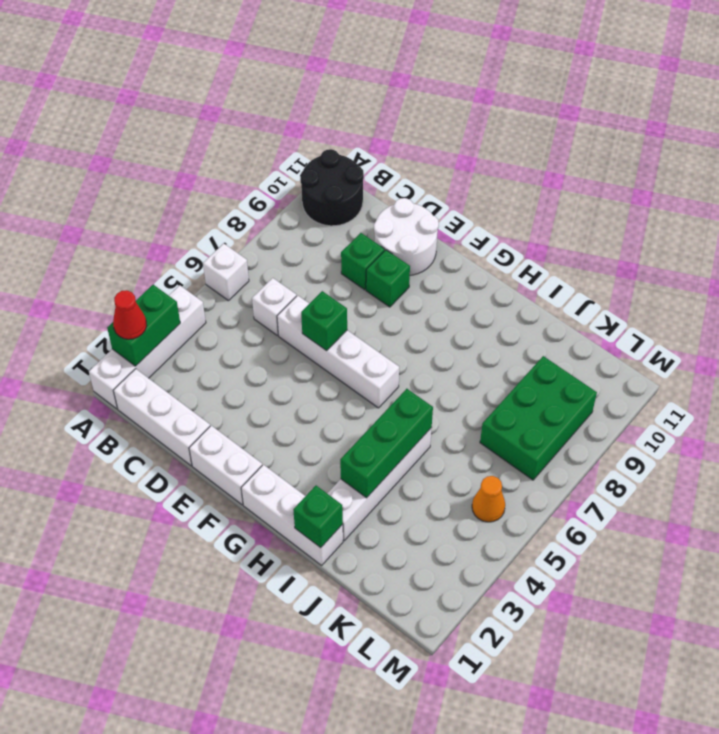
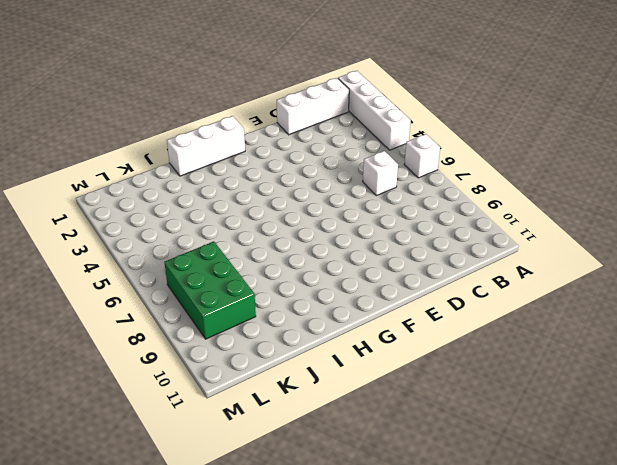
none -> black round brick A10:B11 level 1
none -> white brick D6:G6 level 1
none -> green brick D9 level 1

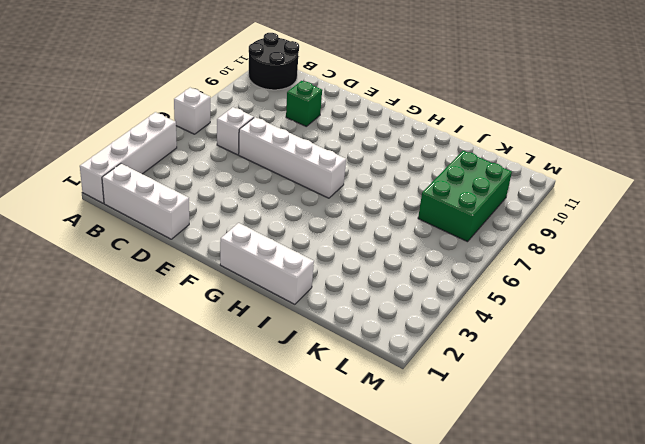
none -> white round brick D10:E11 level 1
none -> white brick E1:F1 level 1
none -> green brick E9 level 1

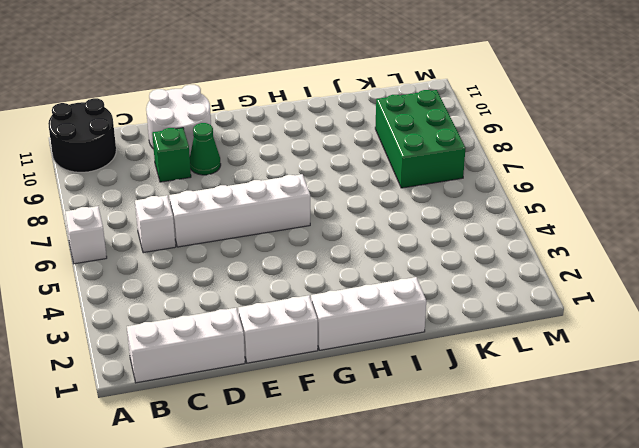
green cone E9 level 1 -> green brick E9 level 1
none -> white brick A1:A4 level 1
none -> white brick I2:I5 level 1
none -> orange cone L5 level 1

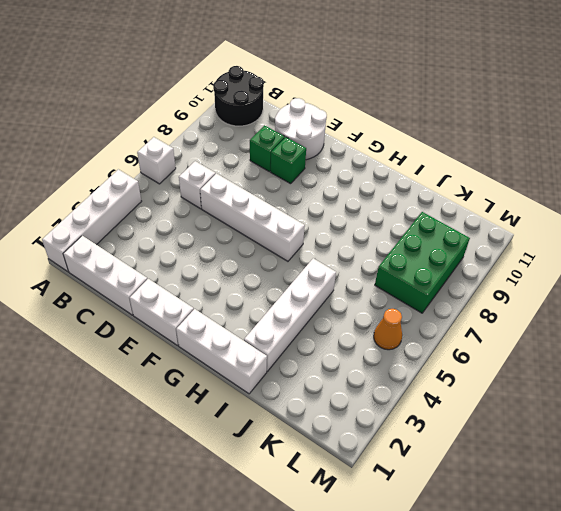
none -> green brick A2:A3 level 2
none -> green brick E6 level 2
none -> green brick I1 level 2

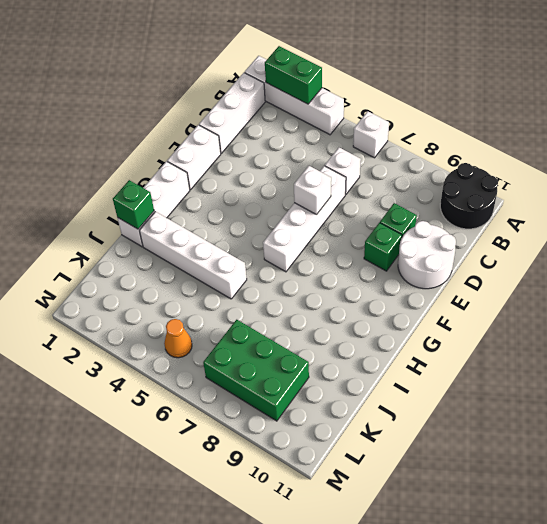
white brick E6 level 2 -> green brick E6 level 2
none -> green brick I3:I5 level 2
none -> red cone A2 level 3

